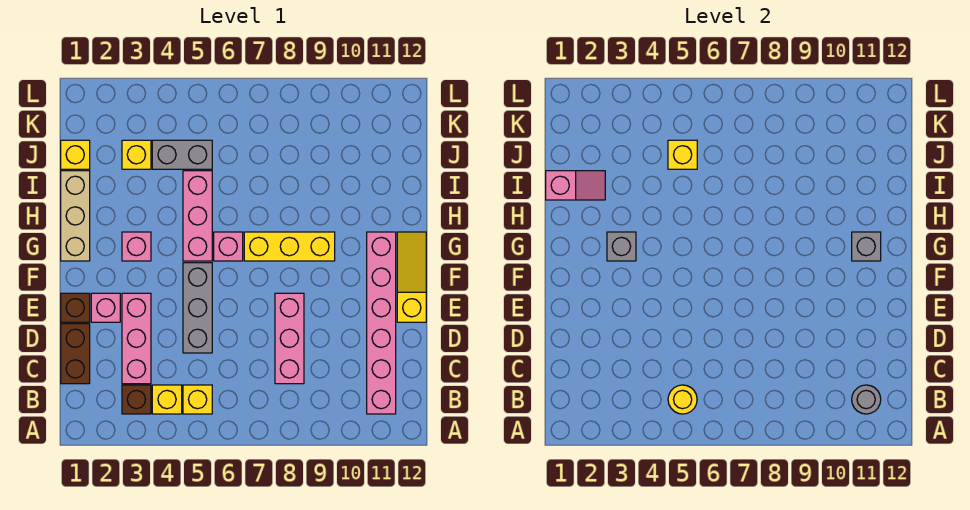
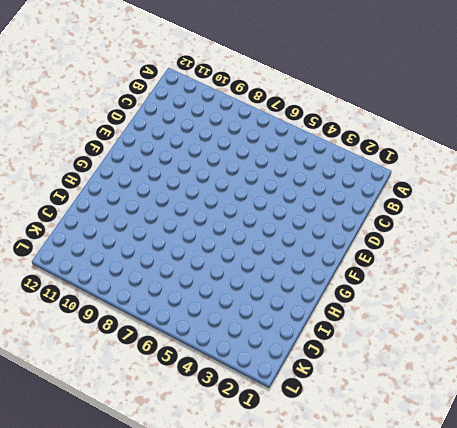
none -> brown brick B3 level 1
none -> yellow brick B4 level 1
none -> yellow brick B5 level 1

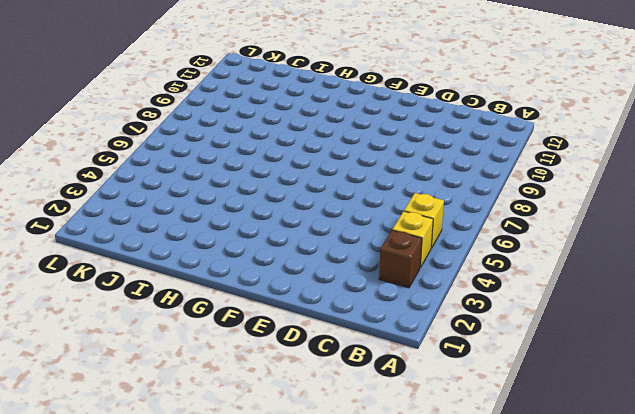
none -> pink brick B11:G11 level 1
none -> brown brick C1:D1 level 1
none -> pink brick C3:E3 level 1

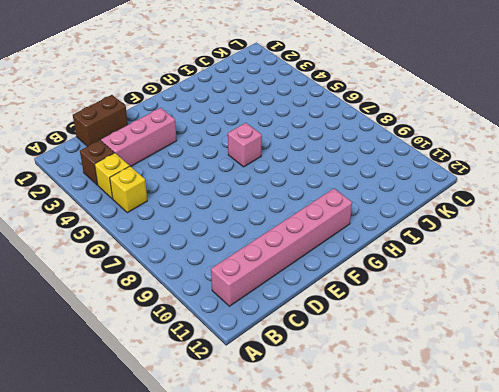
none -> pink brick C8:E8 level 1
none -> grey brick D5:F5 level 1
none -> brown brick E1 level 1

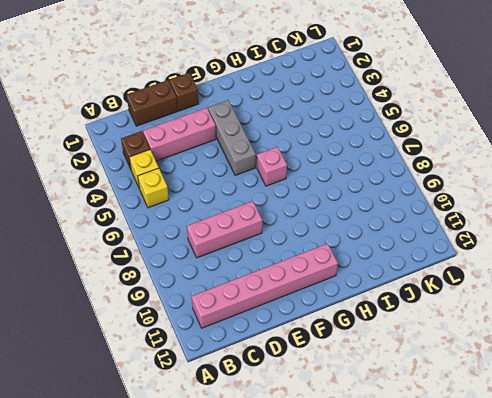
grey brick F3:F5 level 1 -> grey brick D5:F5 level 1
none -> pink brick E2 level 1
none -> yellow slope E12:G12 level 1 top E
none -> tan brick G1:I1 level 1

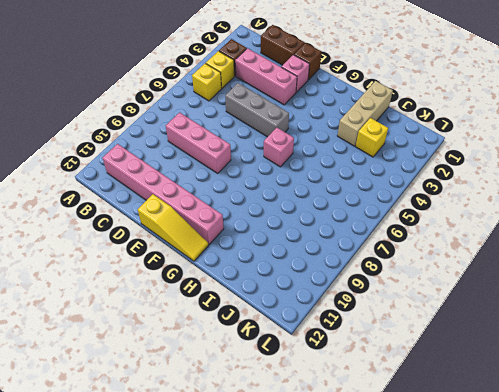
tan brick I1:I3 level 1 -> tan brick G1:I1 level 1
none -> pink brick G3 level 1
none -> pink brick G5:I5 level 1
none -> yellow brick G7:G9 level 1

